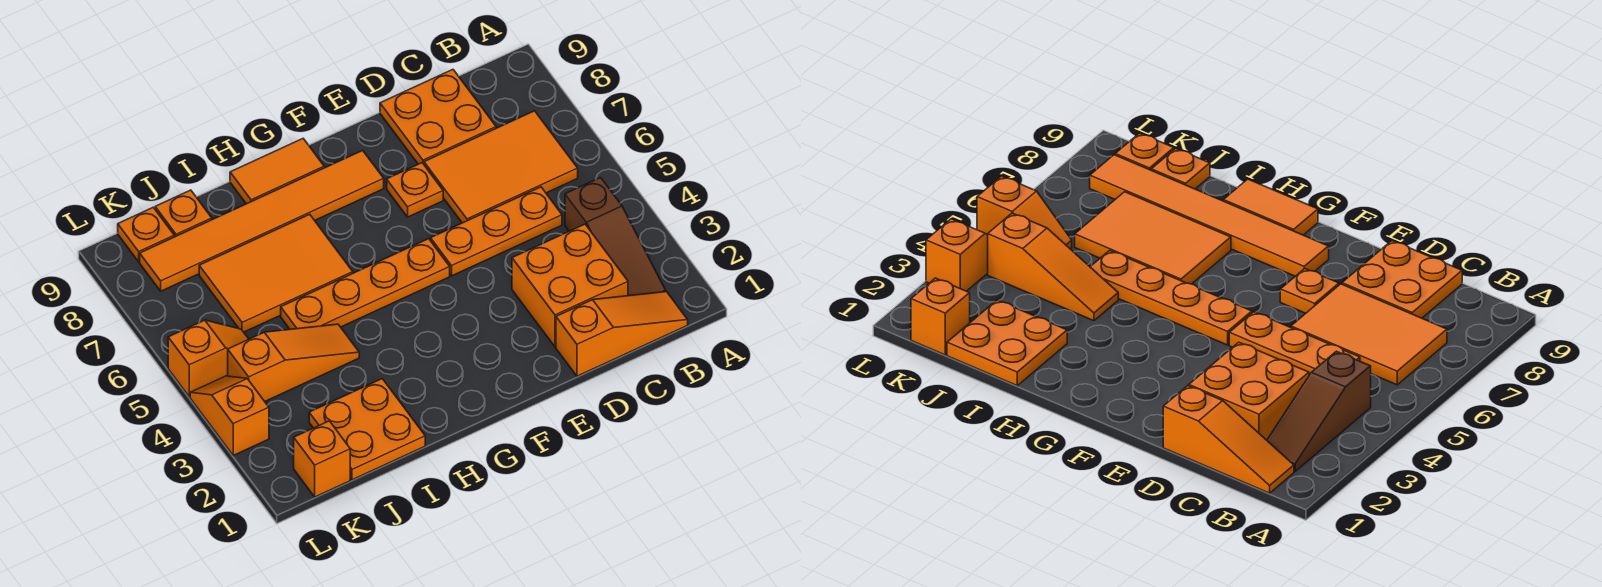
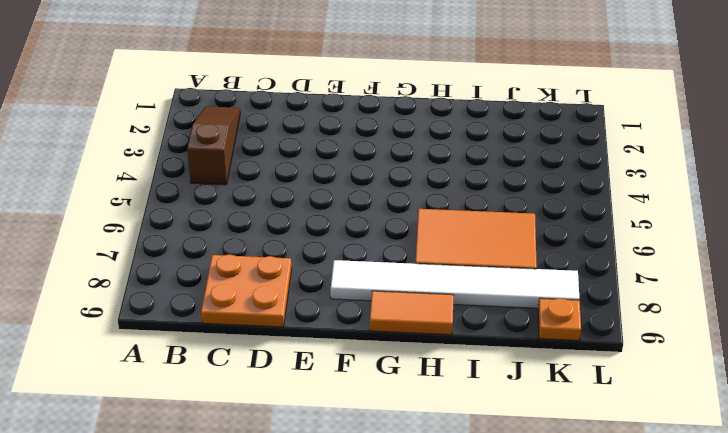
white tile F8:K8 level 1 -> orange tile F8:K8 level 1
none -> orange slope B1:D1 level 1 top D
none -> orange tile B6:D7 level 1
none -> orange brick C2:D3 level 1

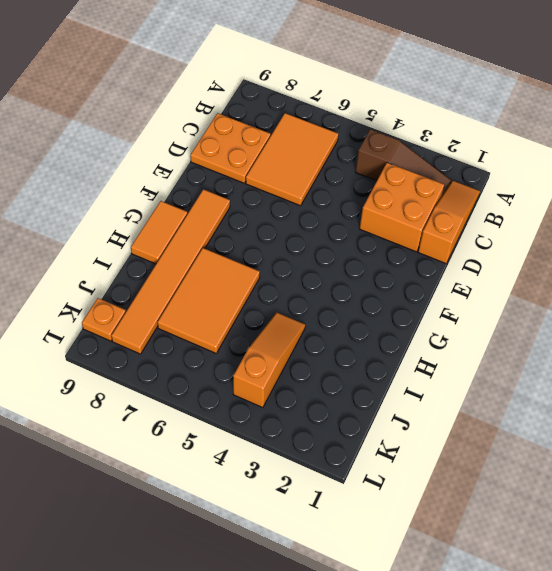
none -> orange plate C5:E5 level 1
none -> orange plate E7 level 1
none -> orange plate F5:I5 level 1

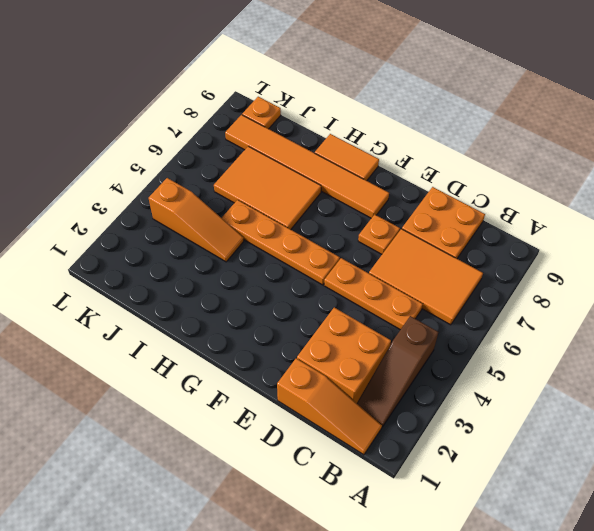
none -> orange plate I1:J2 level 1
none -> orange plate J9 level 1
none -> orange brick K1 level 1

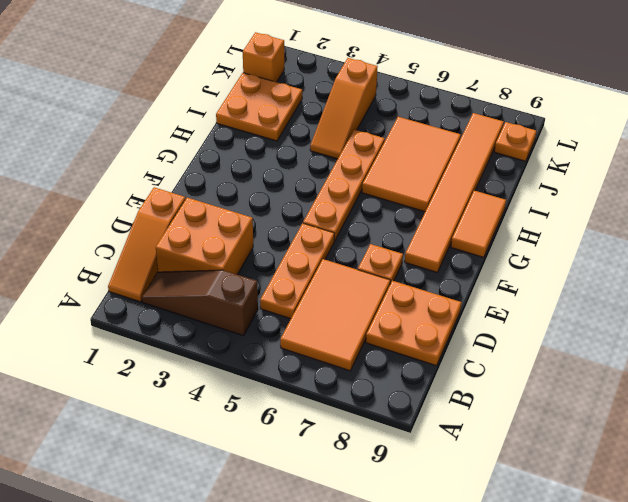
none -> orange plate J9 level 1
none -> orange slope K5:L5 level 1 top L
none -> orange slope L3:L4 level 1 top 3

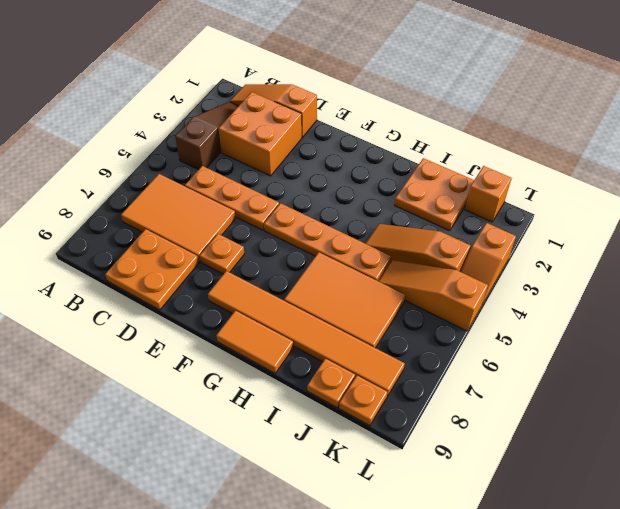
orange slope J5:L5 level 1 top L -> orange slope K5:L5 level 1 top L

